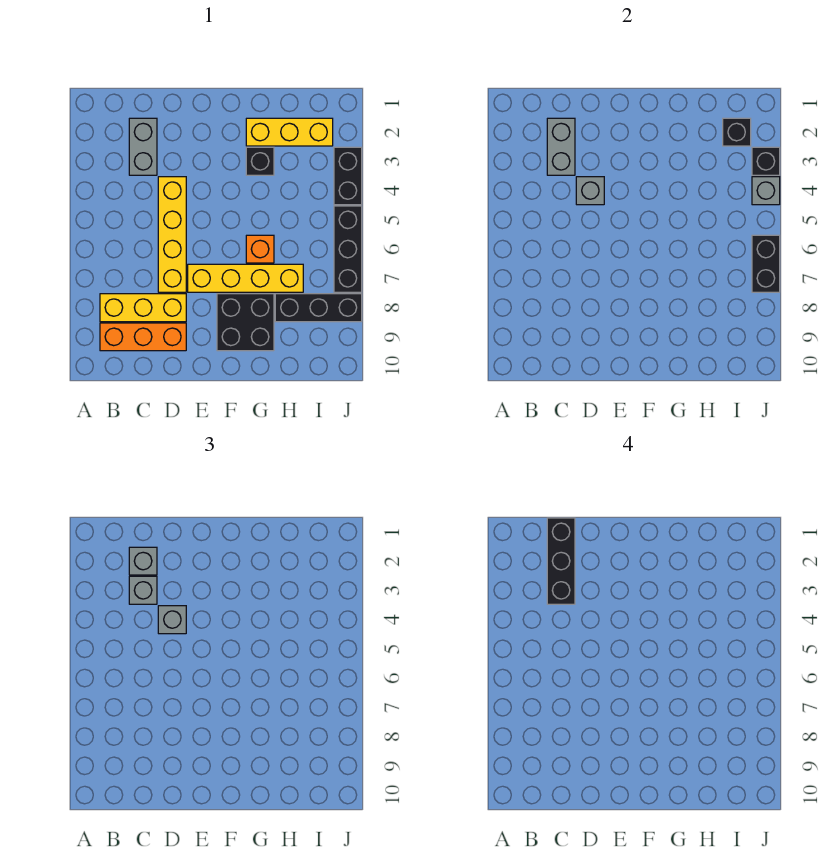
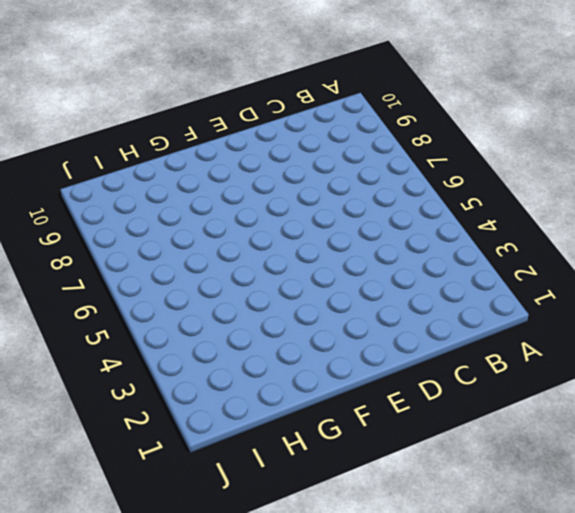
none -> yellow brick B8:D8 level 1
none -> orange brick B9:D9 level 1
none -> grey brick C2:C3 level 1

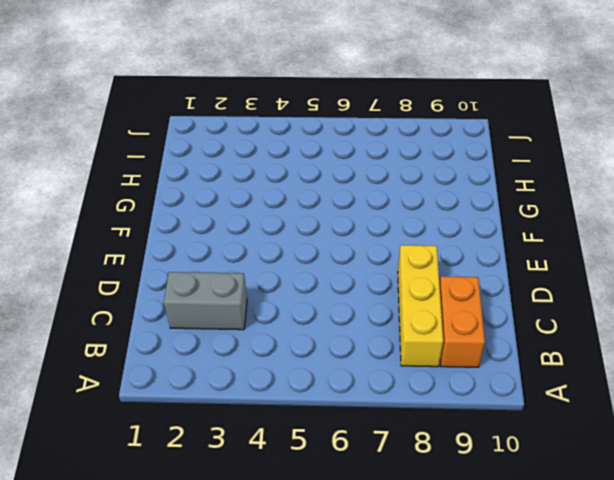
orange brick B9:C9 level 1 -> orange brick B9:D9 level 1
none -> yellow brick D4:D7 level 1
none -> yellow brick E7:H7 level 1
none -> black brick F8:G9 level 1

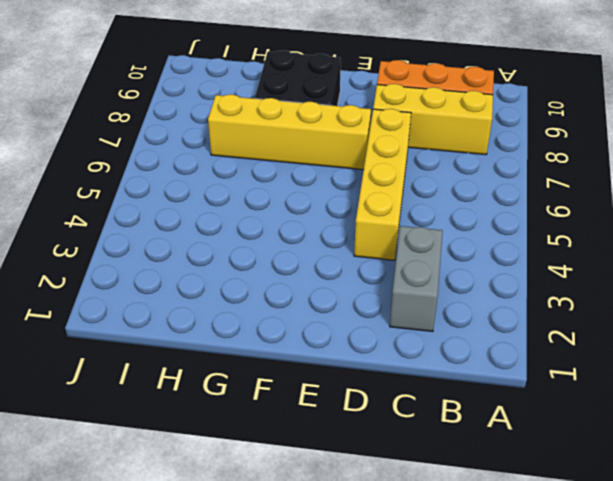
none -> yellow brick G2:I2 level 1
none -> black brick G3 level 1
none -> orange brick G6 level 1

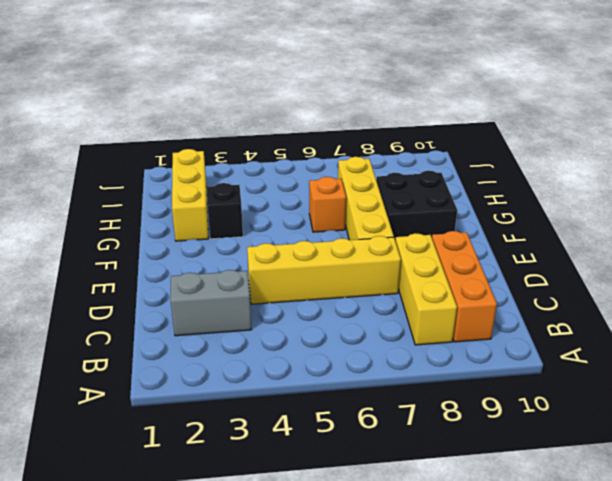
none -> black brick H8:J8 level 1
none -> black brick J3:J4 level 1
none -> black brick J5:J7 level 1

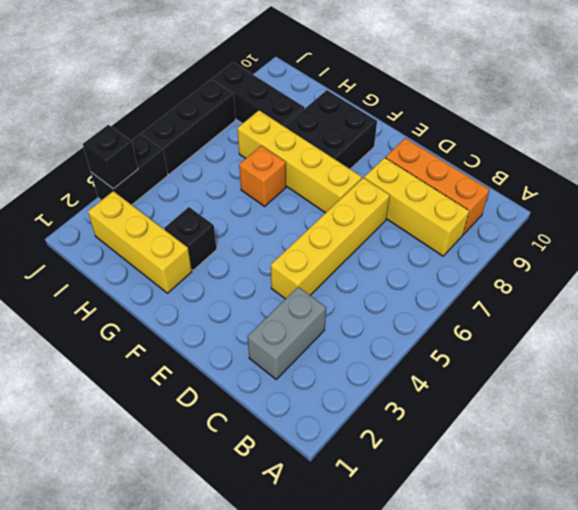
none -> grey brick C2:C3 level 2
none -> grey brick D4 level 2
none -> black brick I2 level 2

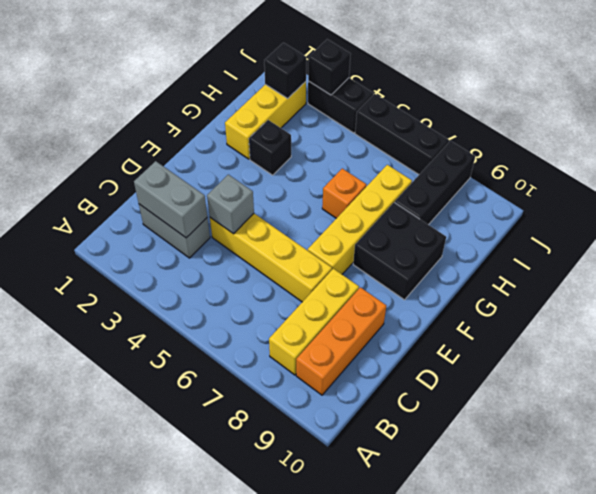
none -> grey brick J4 level 2
none -> black brick J6:J7 level 2
none -> grey brick C2 level 3

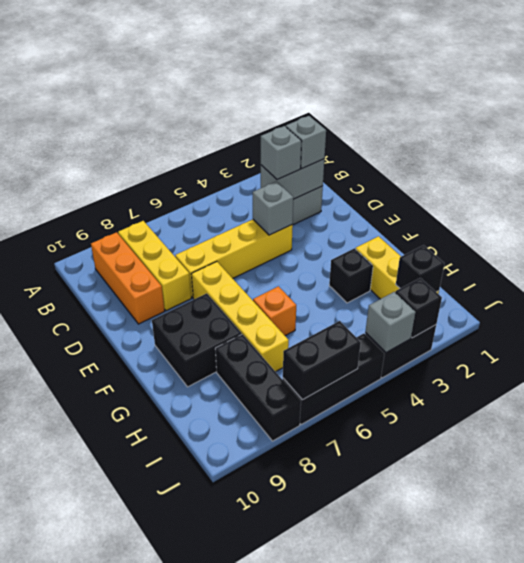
none -> grey brick D4 level 3
none -> black brick C1:C3 level 4

